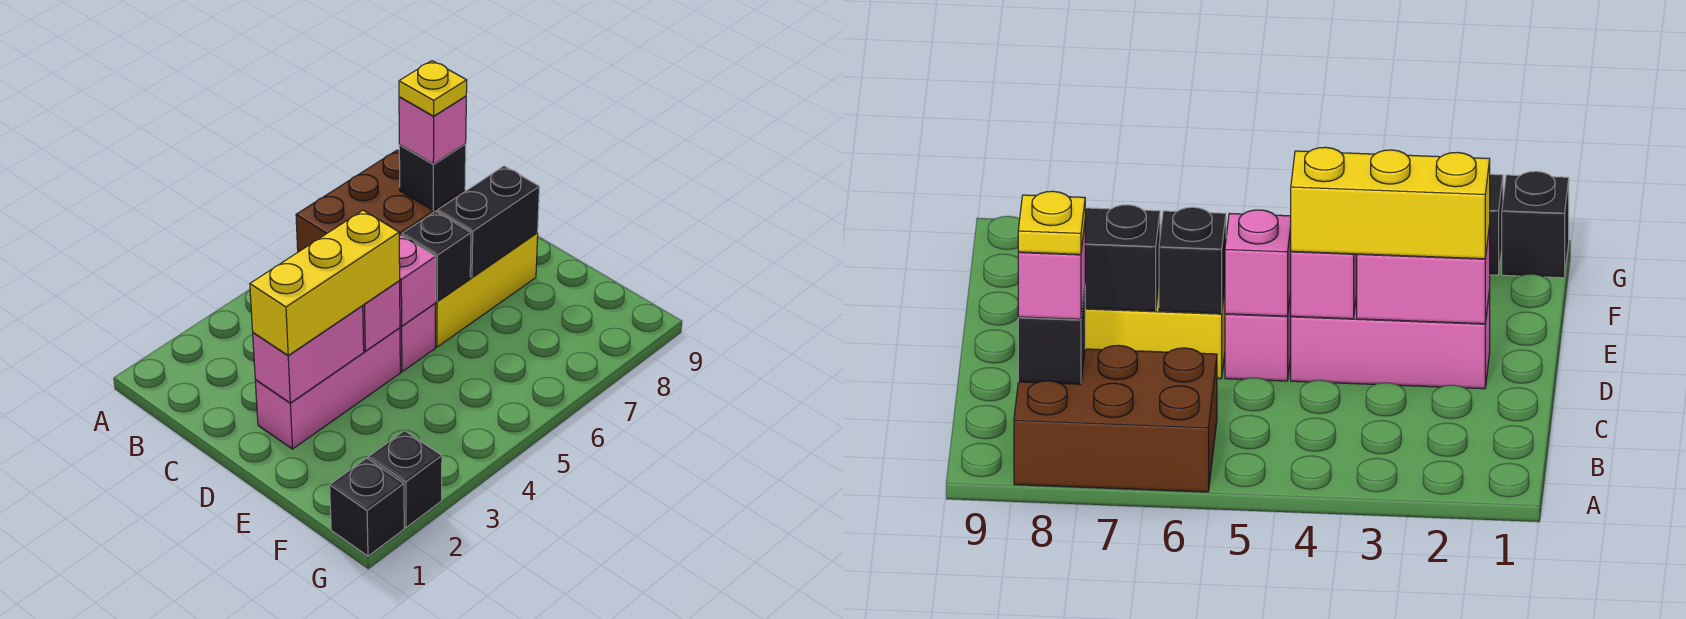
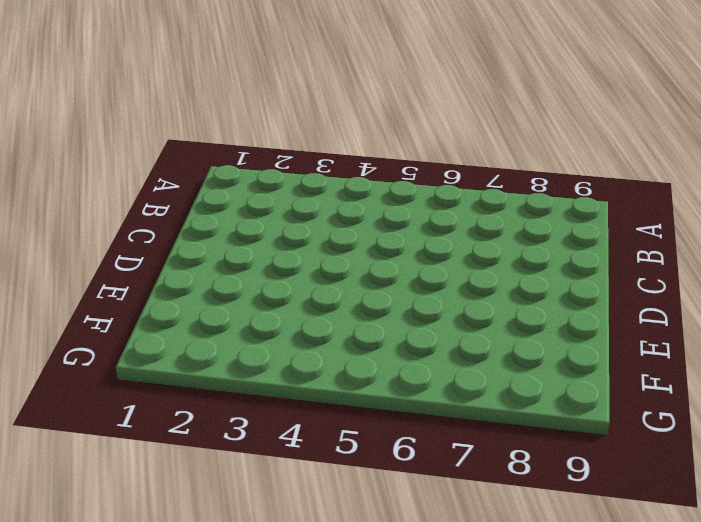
none -> brown brick A6:B8 level 1
none -> pink brick D2:D4 level 1
none -> pink brick D5 level 1

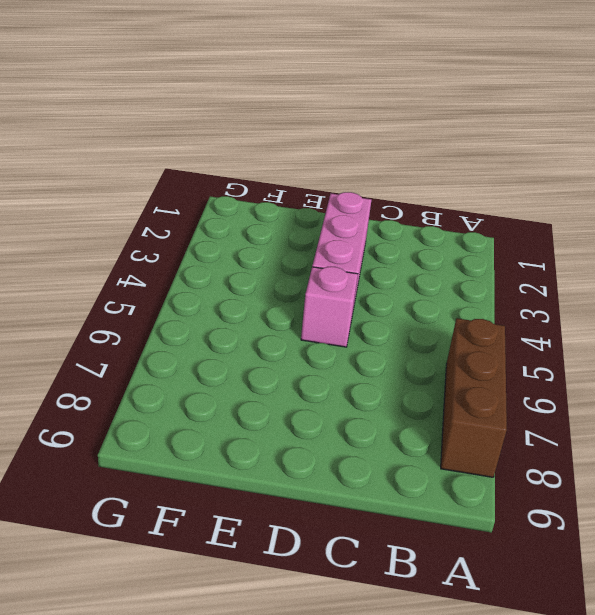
brown brick A6:A8 level 1 -> brown brick A6:B8 level 1
none -> yellow brick D6:D8 level 1
none -> black brick G1 level 1
none -> black brick G2 level 1

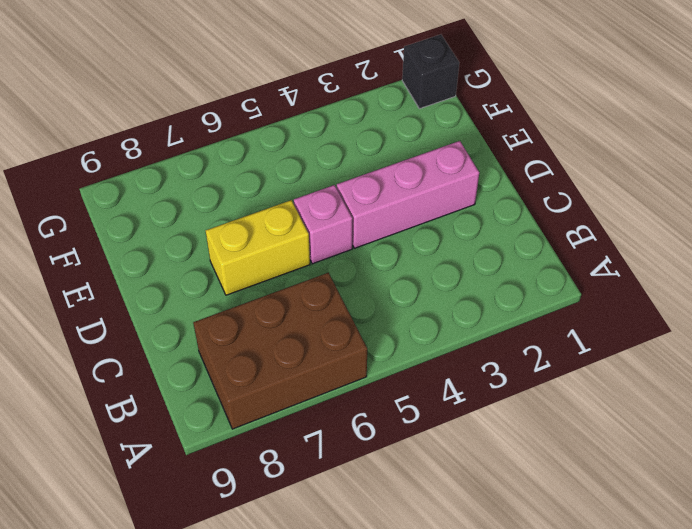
yellow brick D6:D7 level 1 -> yellow brick D6:D8 level 1
none -> black brick G2 level 1
none -> black brick B8 level 2
none -> pink brick D2:D3 level 2

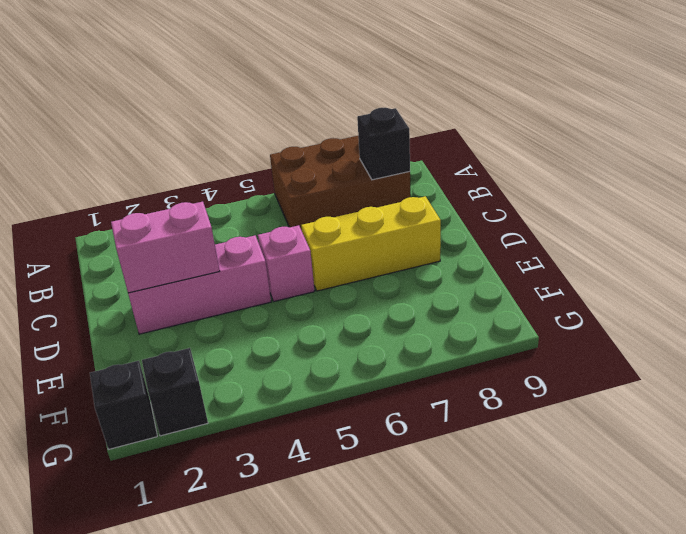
none -> pink brick D4 level 2
none -> pink brick D5 level 2
none -> black brick D6 level 2

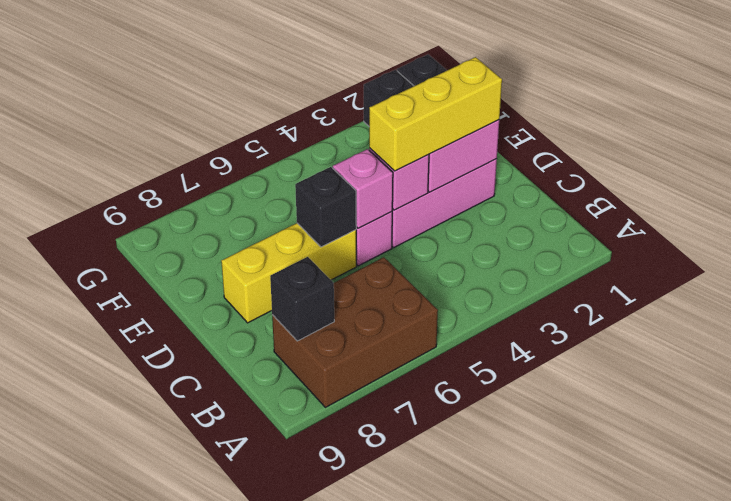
none -> black brick D7:D8 level 2
none -> pink brick B8 level 3
none -> yellow plate B8 level 4

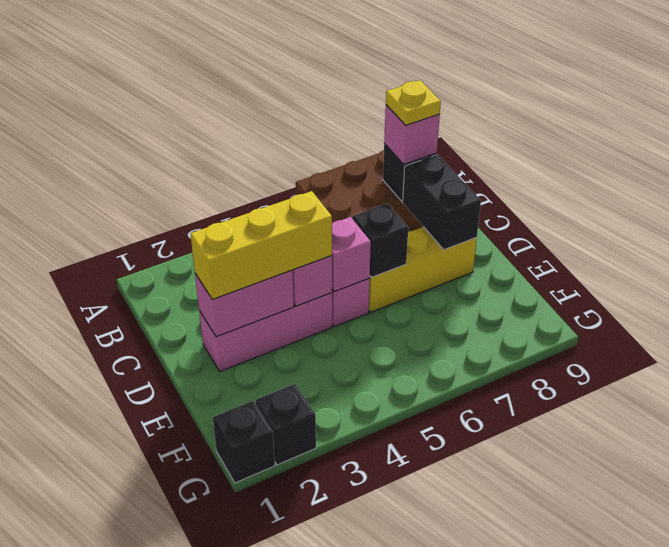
black brick C8:D8 level 2 -> black brick D7:D8 level 2

